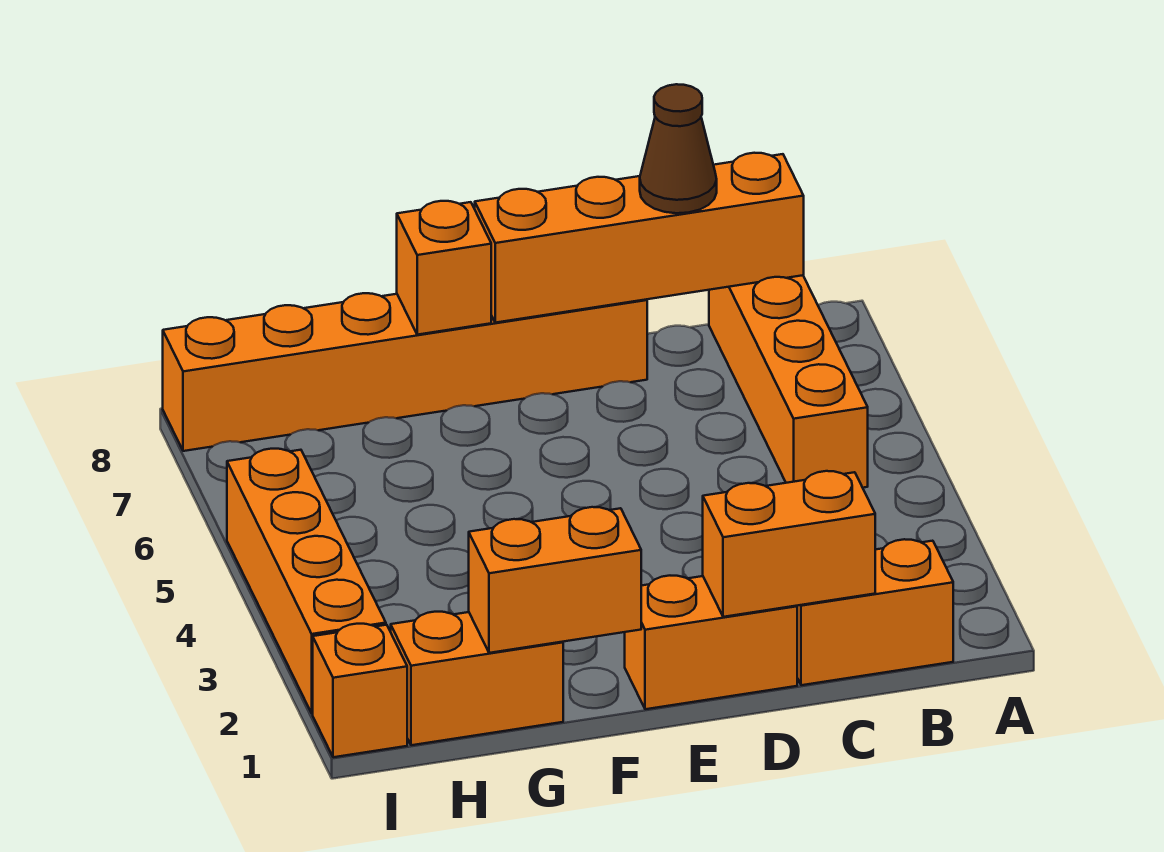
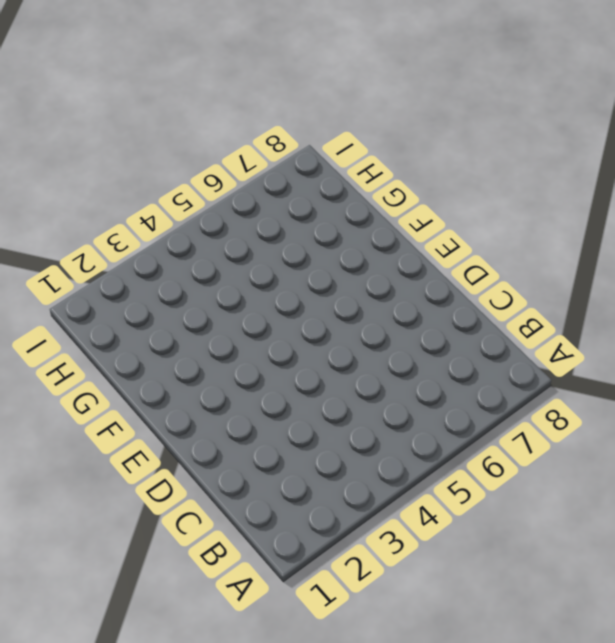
none -> orange brick B1:C1 level 1
none -> orange brick B5:B8 level 1
none -> orange brick D1:E1 level 1

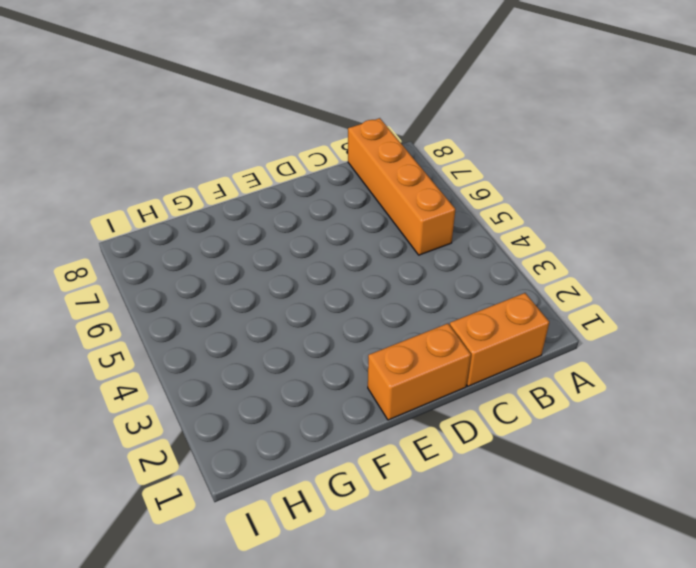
none -> orange brick D8:I8 level 1
none -> orange brick G1:H1 level 1
none -> orange brick I1 level 1

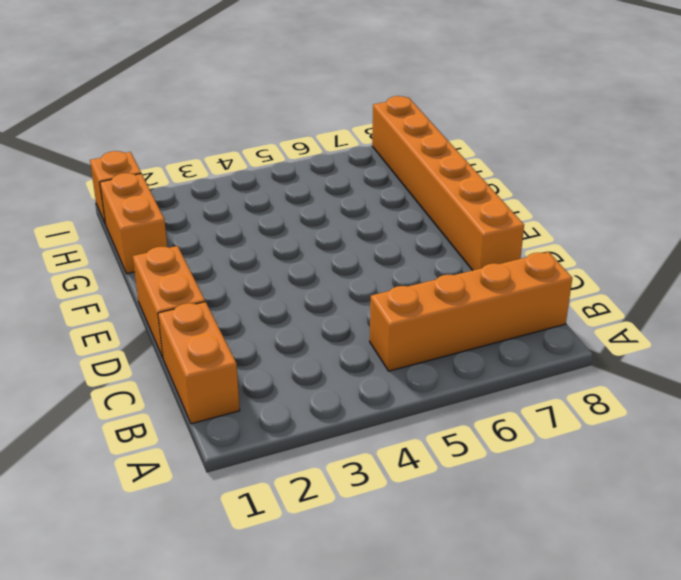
none -> orange brick I2:I5 level 1
none -> orange brick B8:E8 level 2
none -> orange brick C1:D1 level 2

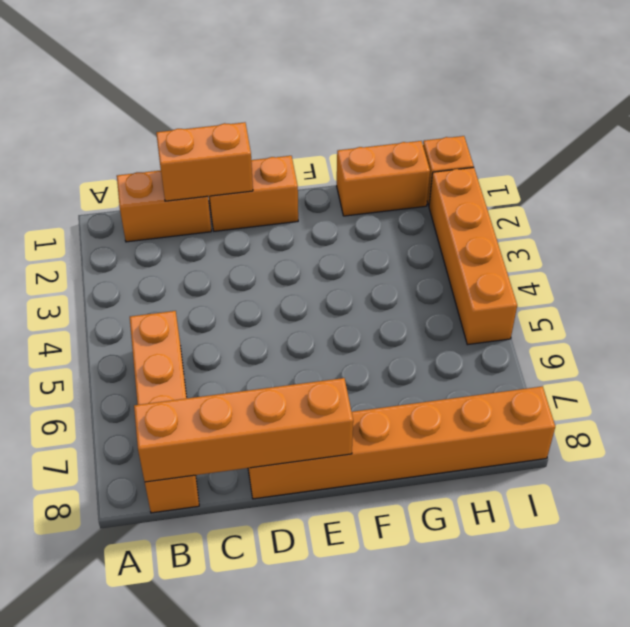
none -> orange brick F1:G1 level 2
none -> orange brick F8 level 2
none -> brown cone C8 level 3

